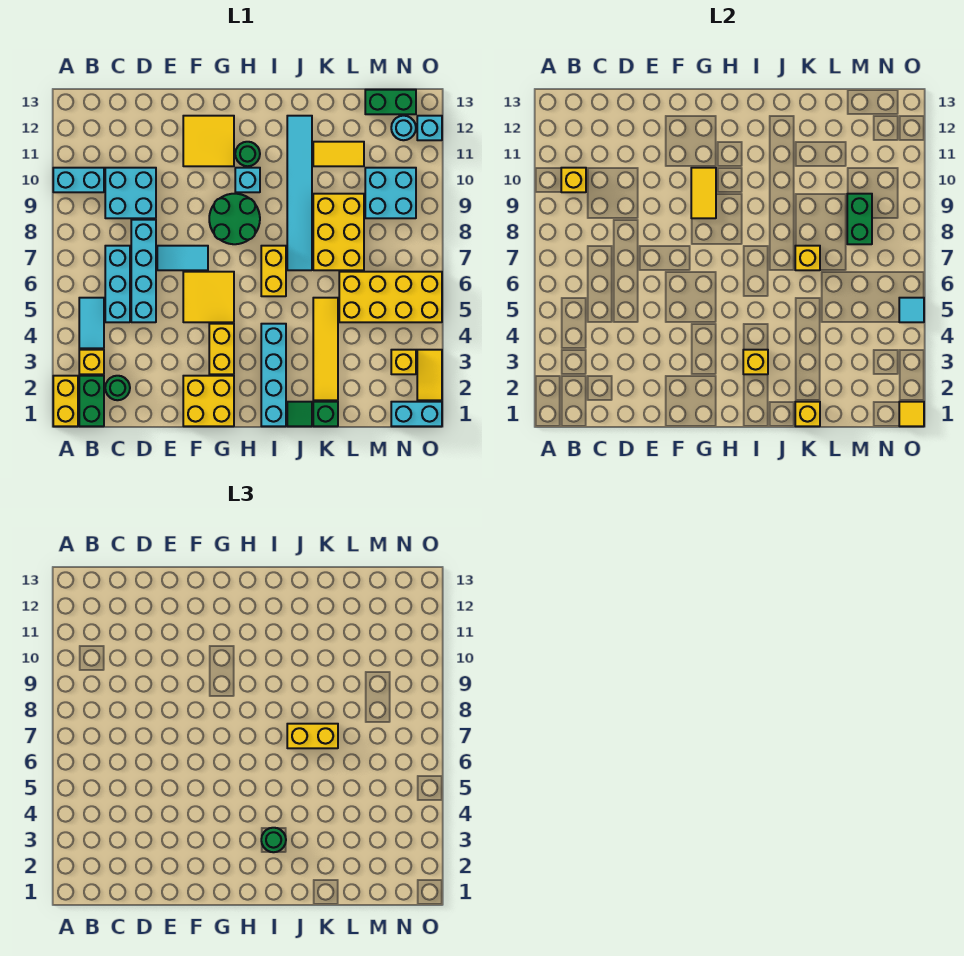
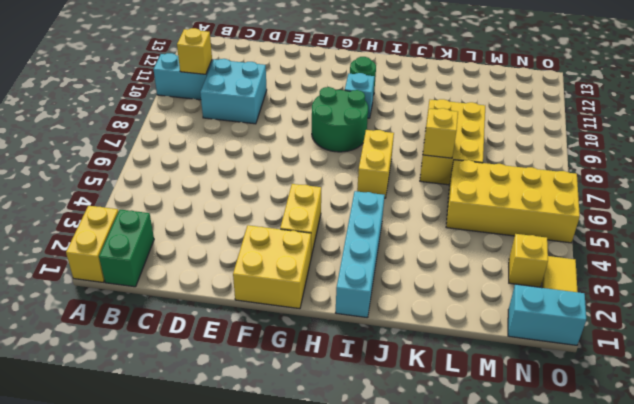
none -> yellow brick B3 level 1
none -> cyan tile B4:B5 level 1
none -> green round brick C2 level 1
none -> cyan brick C5:C7 level 1

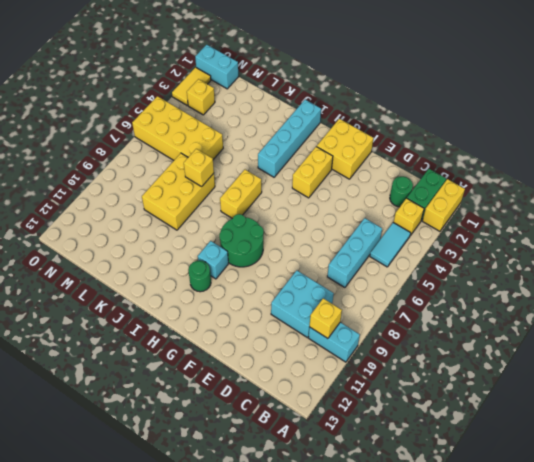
none -> cyan brick D5:D8 level 1
none -> cyan tile E7:F7 level 1
none -> yellow tile F5:G6 level 1
none -> yellow tile F11:G12 level 1

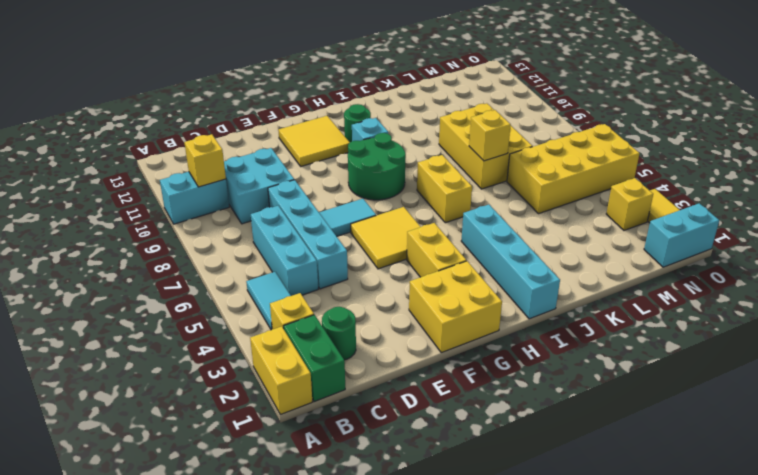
none -> green tile J1 level 1
none -> cyan tile J7:J12 level 1
none -> green brick K1 level 1
none -> yellow tile K2:K5 level 1

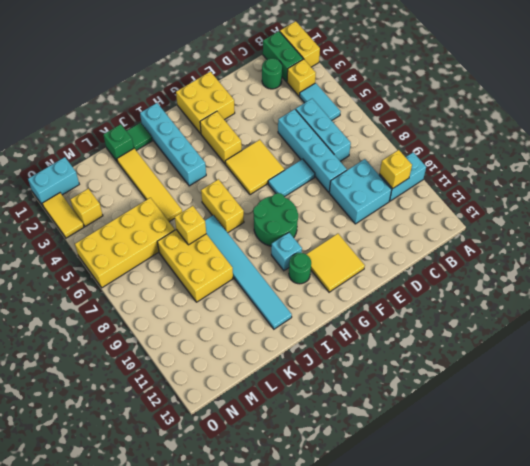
none -> yellow tile K11:L11 level 1
none -> cyan brick M9:N10 level 1
none -> green brick M13:N13 level 1
none -> cyan round brick N12 level 1

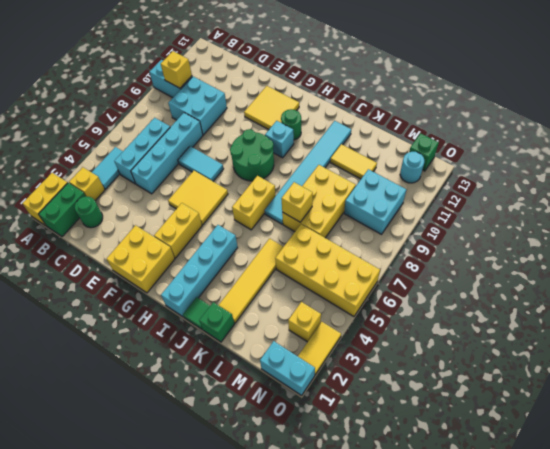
green brick N13 level 1 -> green brick M13:N13 level 1
none -> cyan brick O12 level 1
none -> yellow tile G9:G10 level 2
none -> yellow brick I3 level 2
none -> yellow brick K1 level 2

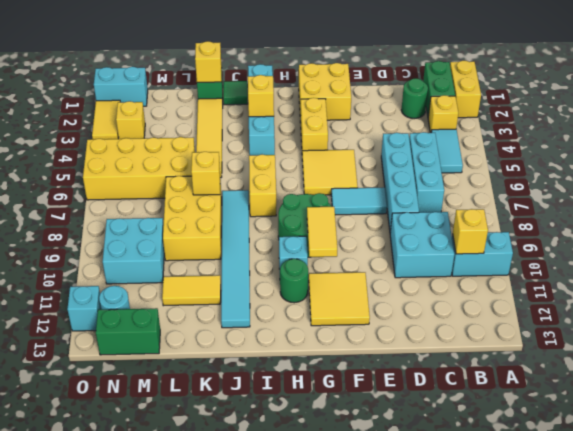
none -> green brick M8:M9 level 2
none -> yellow tile O1 level 2
none -> cyan tile O5 level 2
none -> green round brick I3 level 3

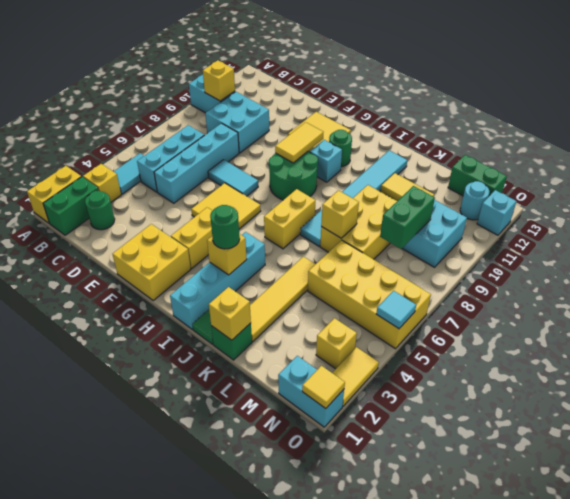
none -> yellow brick J7:K7 level 3

